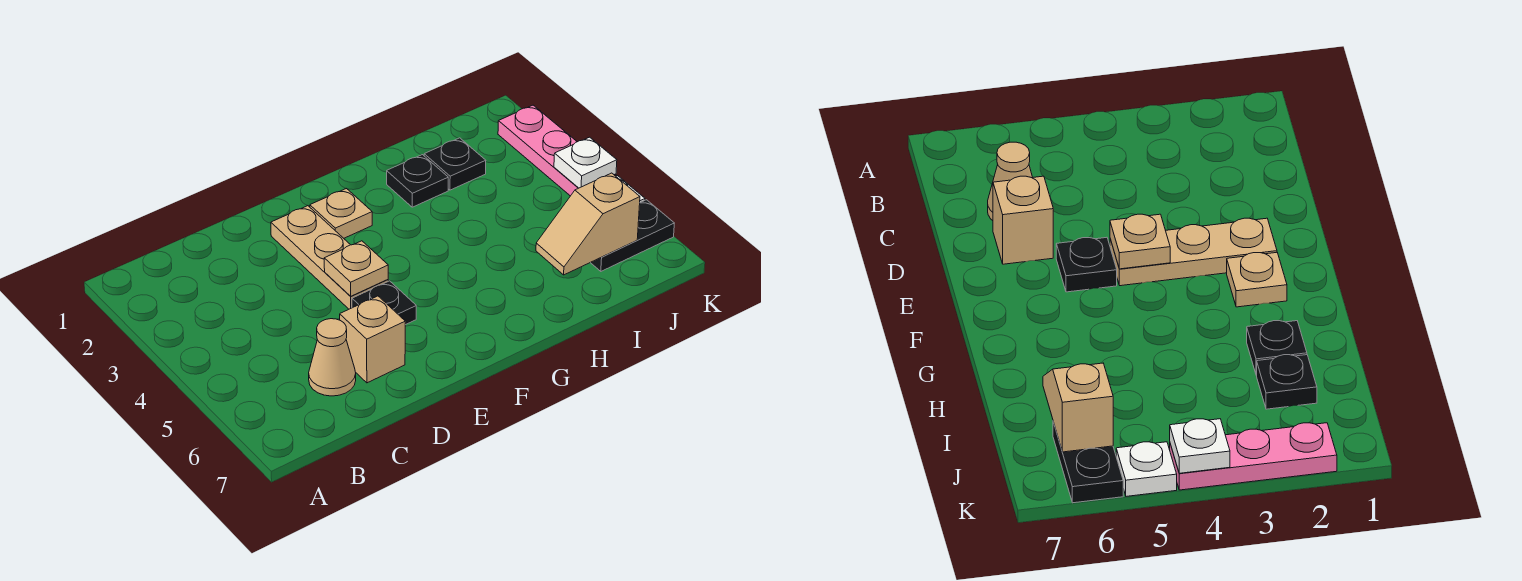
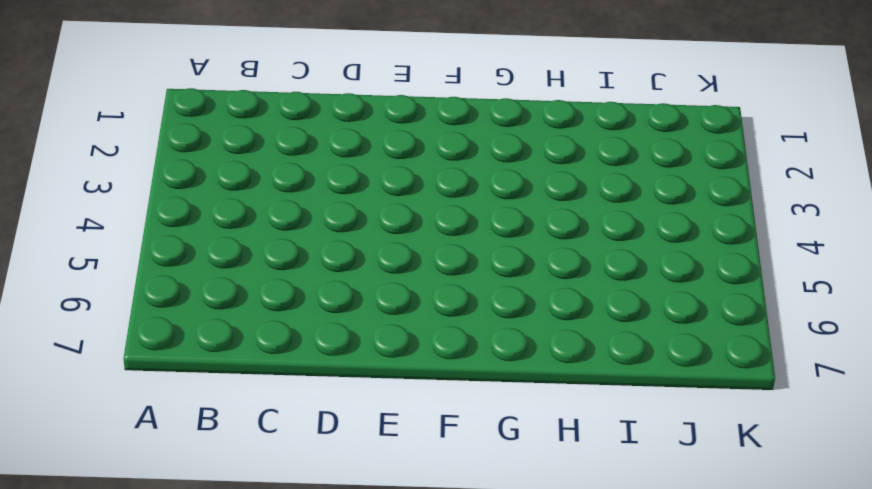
none -> tan cone C6 level 1
none -> tan brick D6 level 1
none -> tan plate E2:E4 level 1

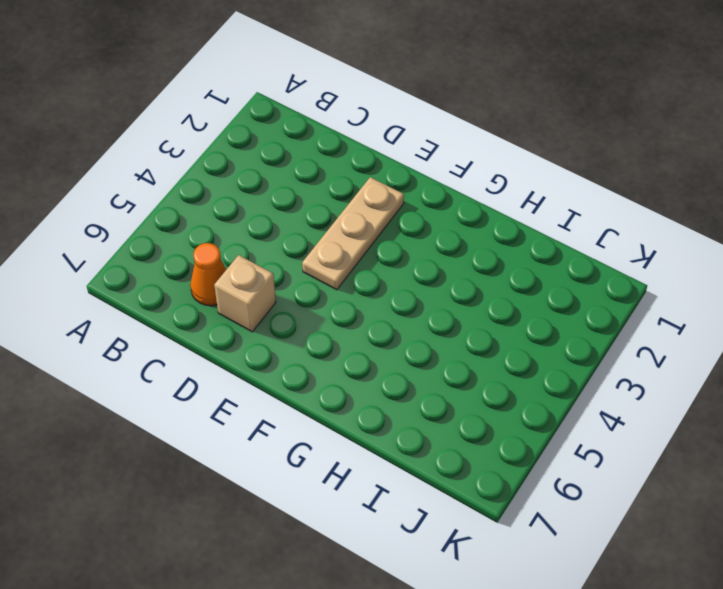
orange cone C6 level 1 -> tan cone C6 level 1
none -> black plate E5 level 1
none -> tan plate F2 level 1
none -> black plate H2 level 1

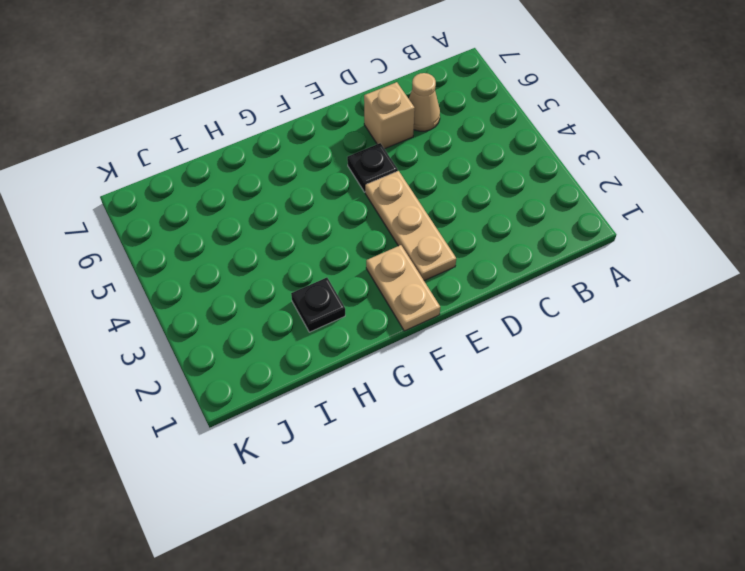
tan plate F1:F2 level 1 -> tan plate F2 level 1
none -> black plate I2 level 1
none -> black plate J6:K6 level 1
none -> pink plate K2:K4 level 1

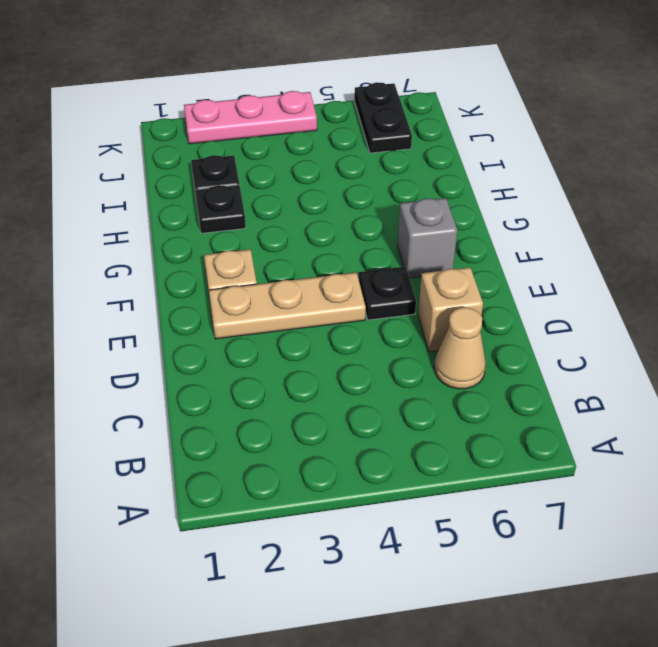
grey brick F6 level 1 -> none
none -> white plate K5 level 1
none -> tan plate E4 level 2
none -> tan slope I6:J6 level 2 top J

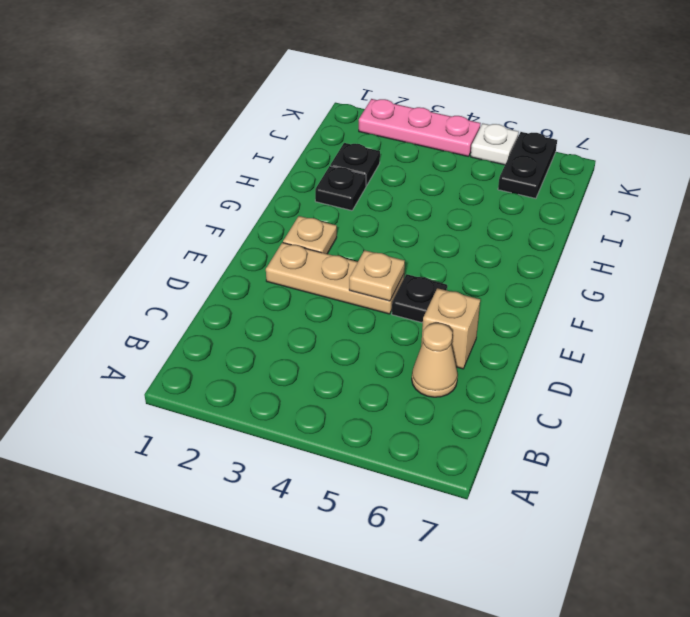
none -> tan slope I6:J6 level 2 top J
none -> white plate K4 level 2

